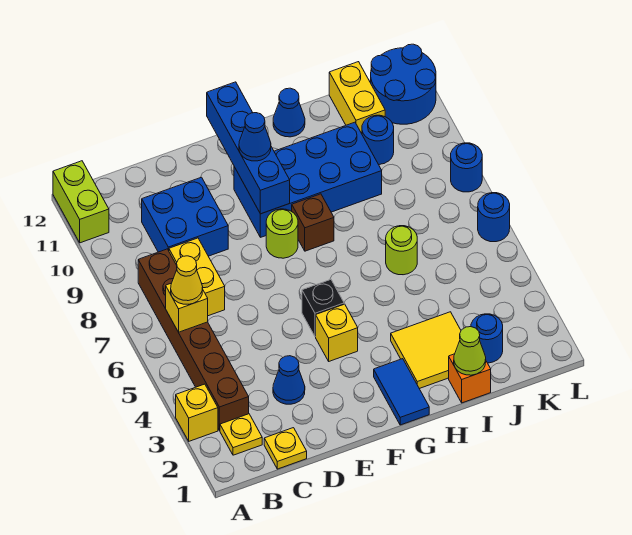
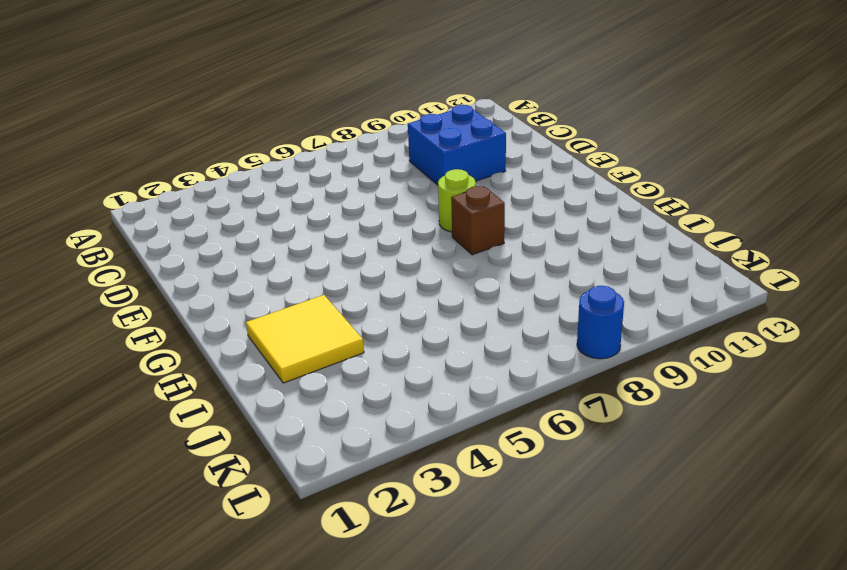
none -> yellow brick A3 level 1
none -> lime brick A11:A12 level 1
none -> yellow plate B2 level 1

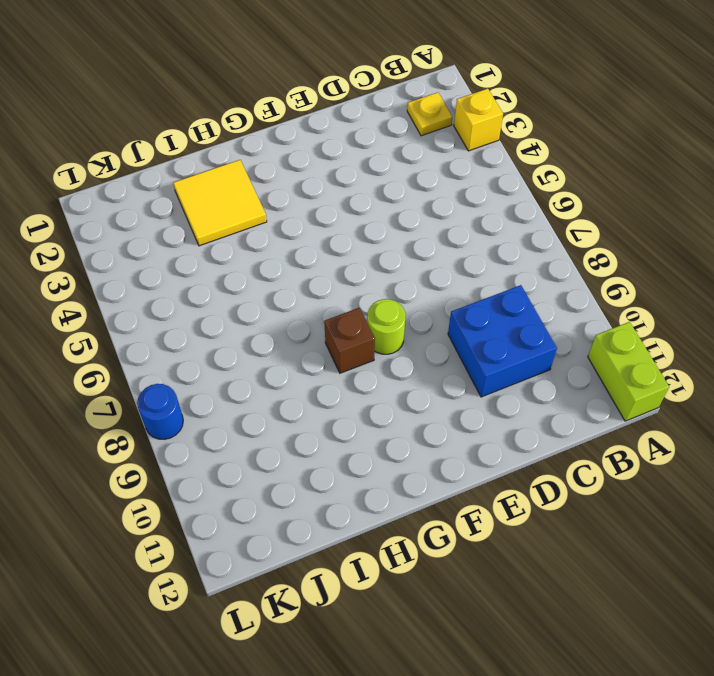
none -> brown brick B3:B8 level 1
none -> yellow plate C1 level 1
none -> yellow brick C7:C8 level 1

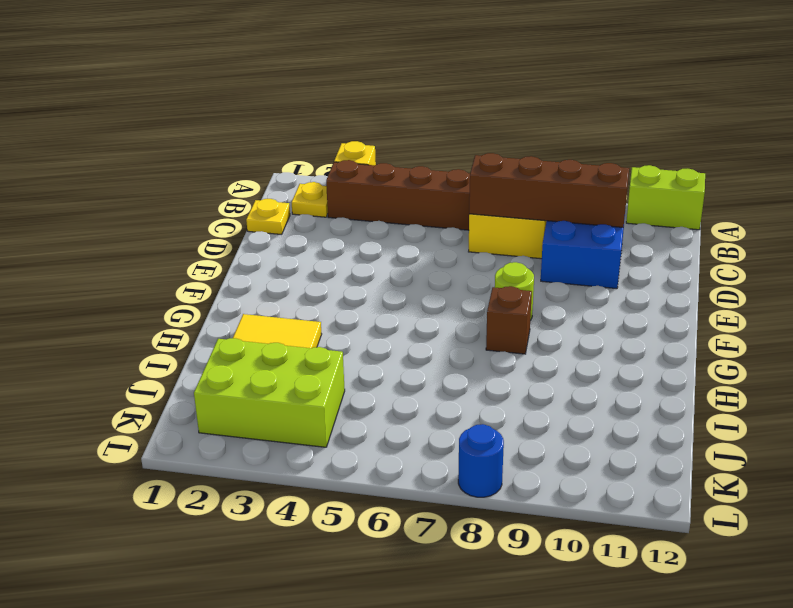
brown brick C7:C10 level 2 -> none
lime brick J2:K4 level 1 -> blue round brick J2 level 1
none -> blue cone D3 level 1
none -> yellow brick F4 level 1
none -> black brick F5 level 1

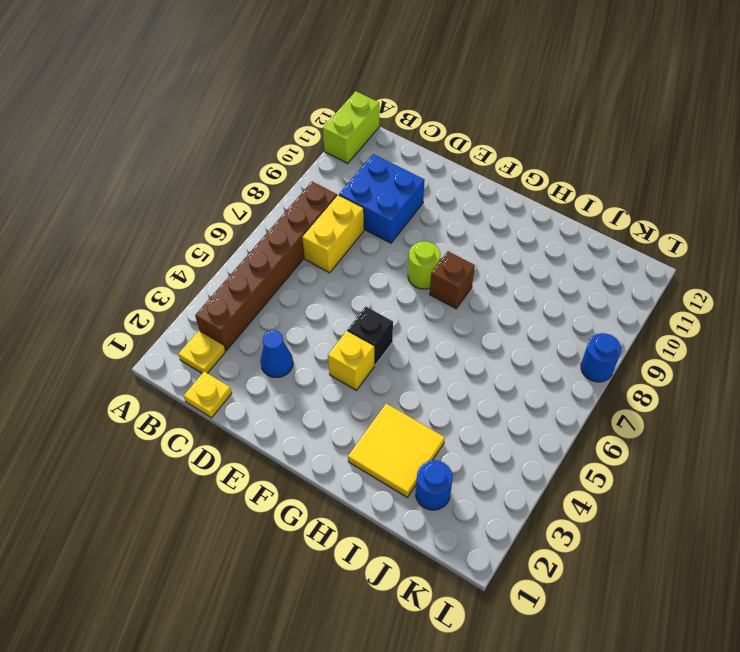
none -> yellow brick A3 level 1
none -> blue brick F9:I10 level 1
none -> blue tile G1:G2 level 1

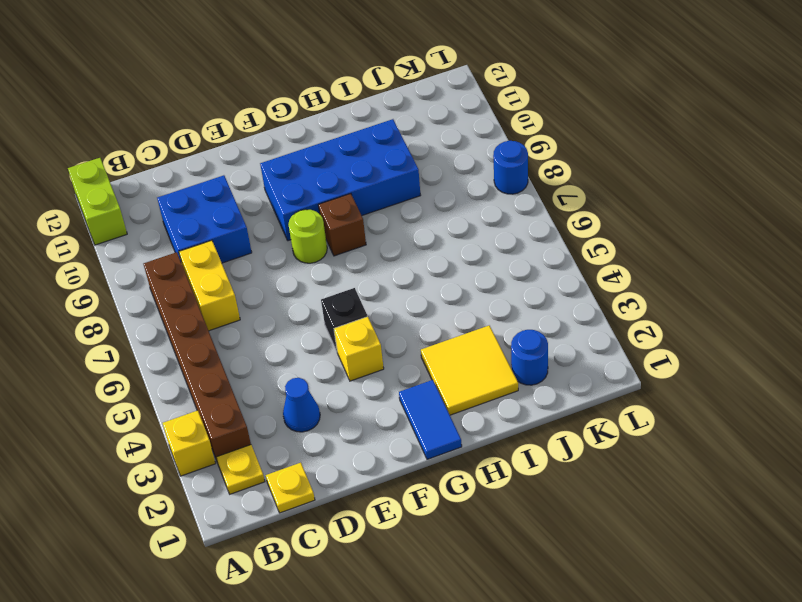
none -> blue cone H12 level 1
none -> orange brick I1 level 1
none -> lime round brick I6 level 1

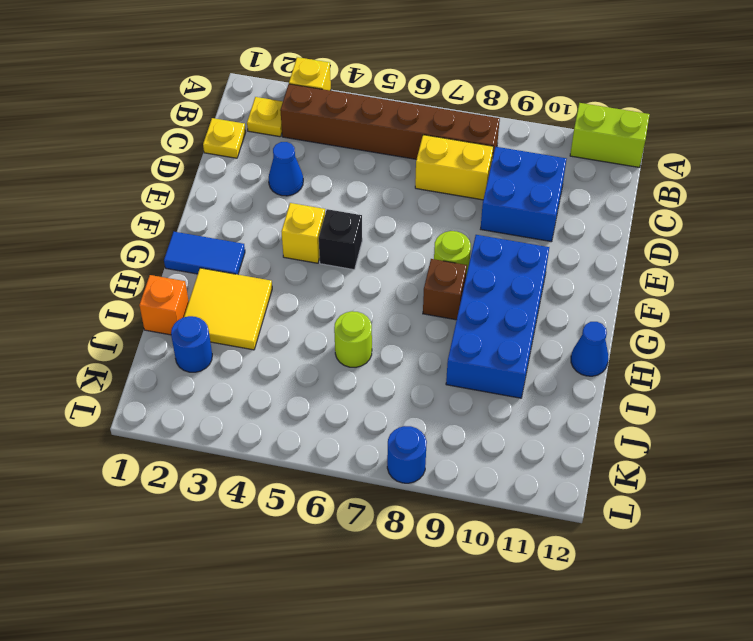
none -> blue round brick J10 level 1
none -> yellow brick J11:J12 level 1
none -> blue round brick K11:L12 level 1

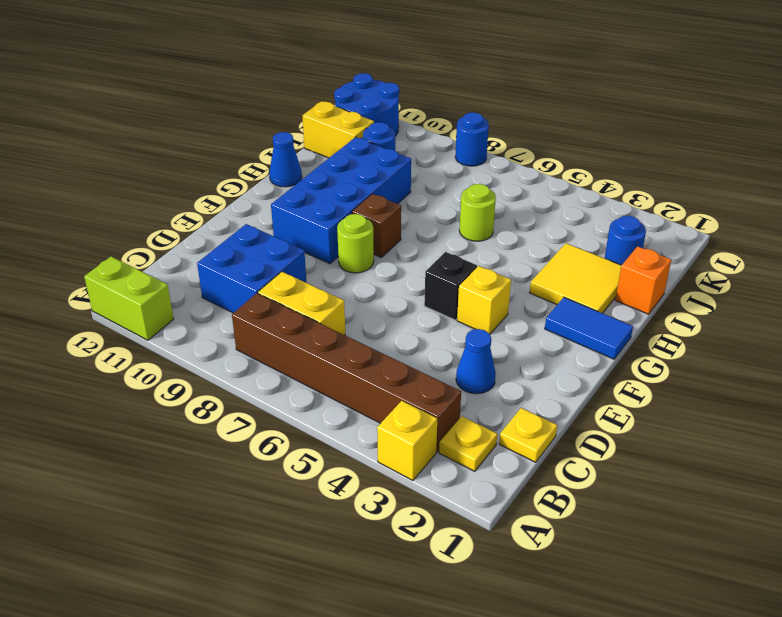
none -> blue round brick L6 level 1
none -> yellow brick B6 level 2
none -> blue brick F9:F12 level 2

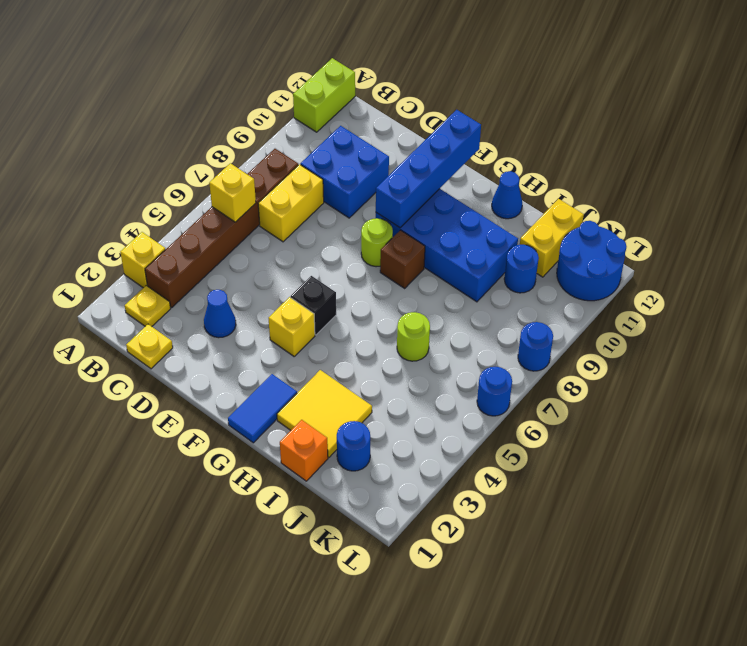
none -> lime cone I1 level 2
none -> yellow cone B6 level 3
none -> blue cone F10 level 3

